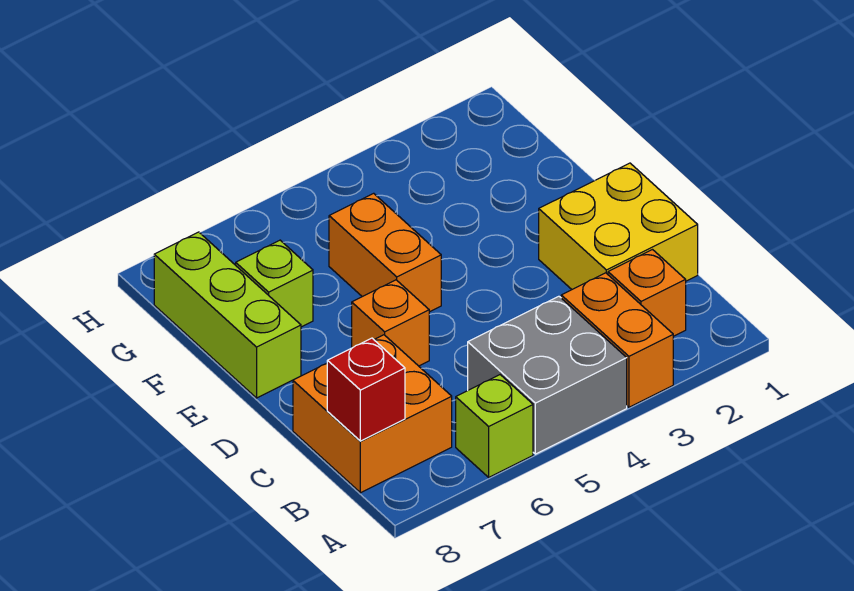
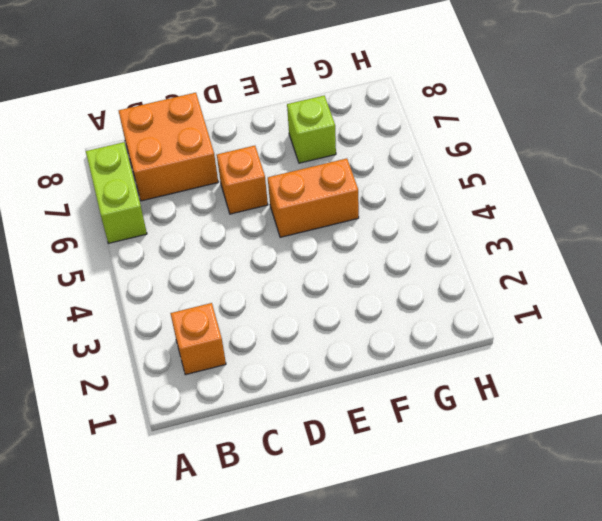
lime brick A6:A7 level 1 -> lime brick A6 level 1
none -> orange brick A3:B3 level 1
none -> grey brick A4:B5 level 1

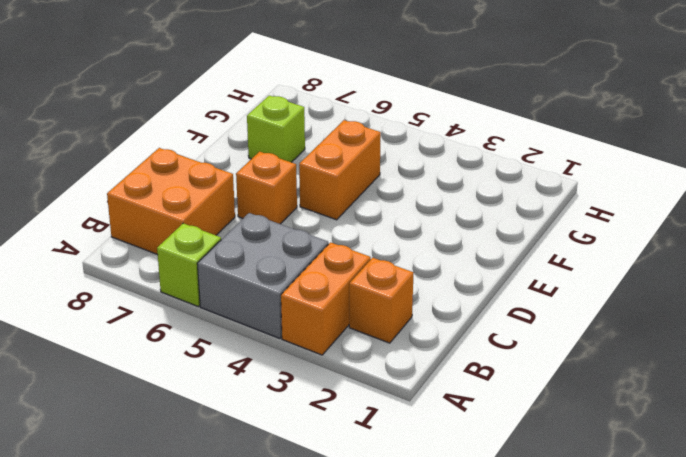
none -> yellow brick C1:D2 level 1
none -> lime brick E8:G8 level 1

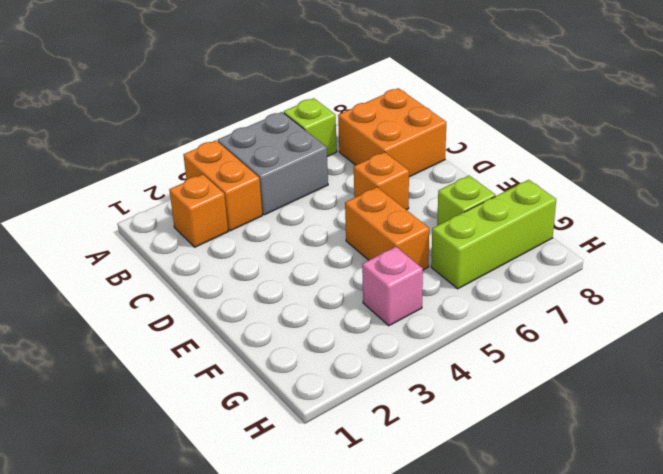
pink brick G4 level 1 -> none
lime brick G6:G8 level 1 -> lime brick E8:G8 level 1
none -> yellow brick C1:D2 level 1
none -> red brick B8 level 2

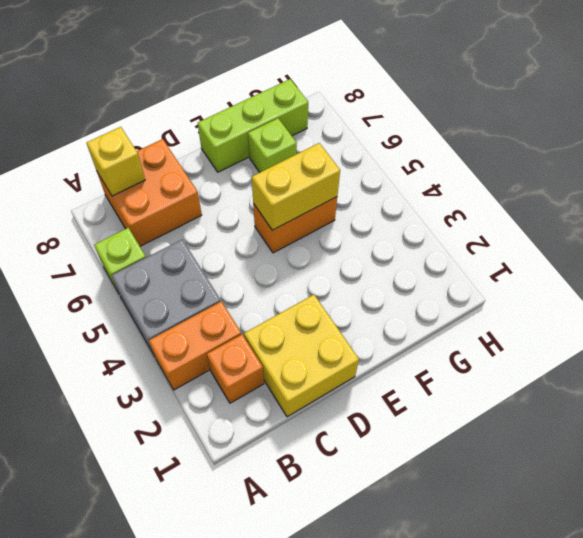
yellow brick B8 level 2 -> red brick B8 level 2
yellow brick E5:F5 level 2 -> none
none -> orange brick D6 level 1

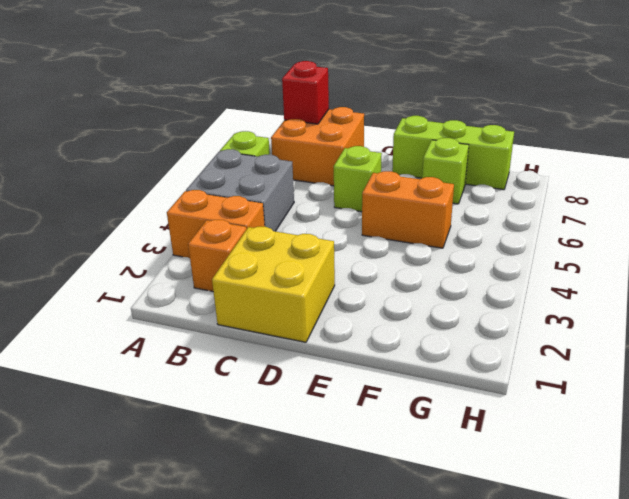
lime brick D6 level 1 -> orange brick D6 level 1

